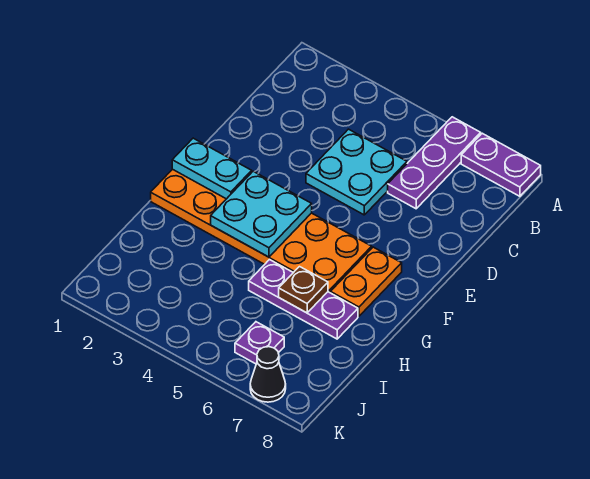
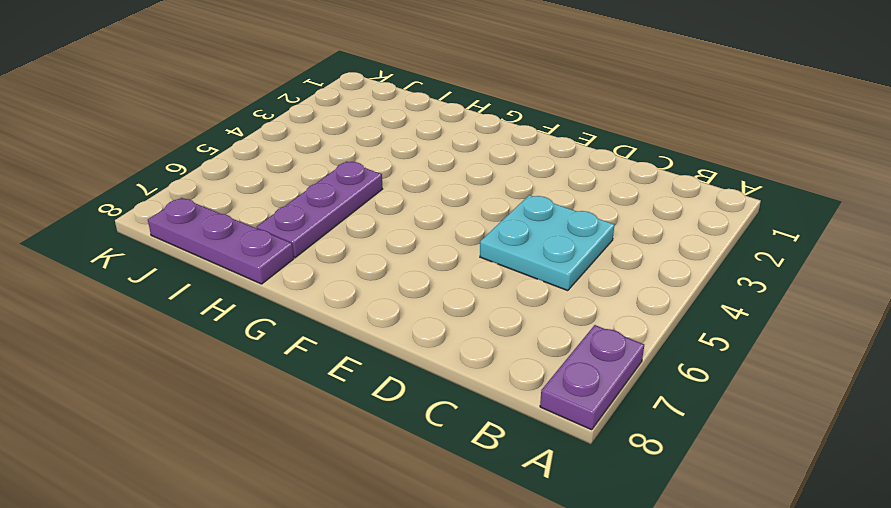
purple plate H8:J8 level 1 -> purple plate A6:C6 level 1
none -> orange plate F1:G6 level 1
none -> orange plate F7:G7 level 1

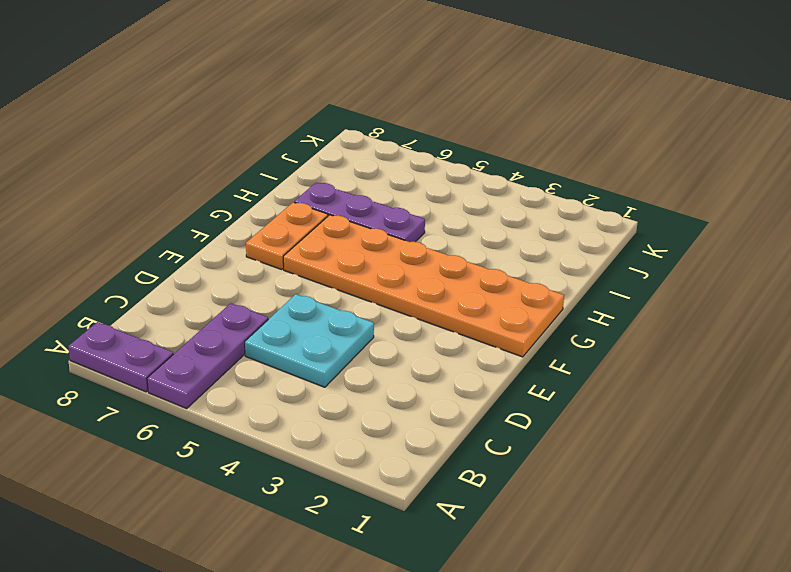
none -> purple plate J6 level 1
none -> black cone K7 level 1

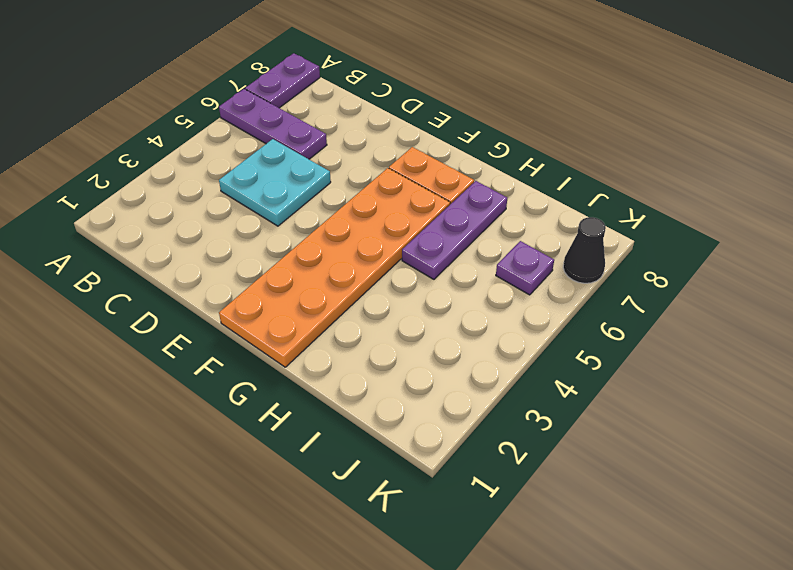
none -> cyan plate F1:F2 level 2
none -> cyan plate F3:G4 level 2

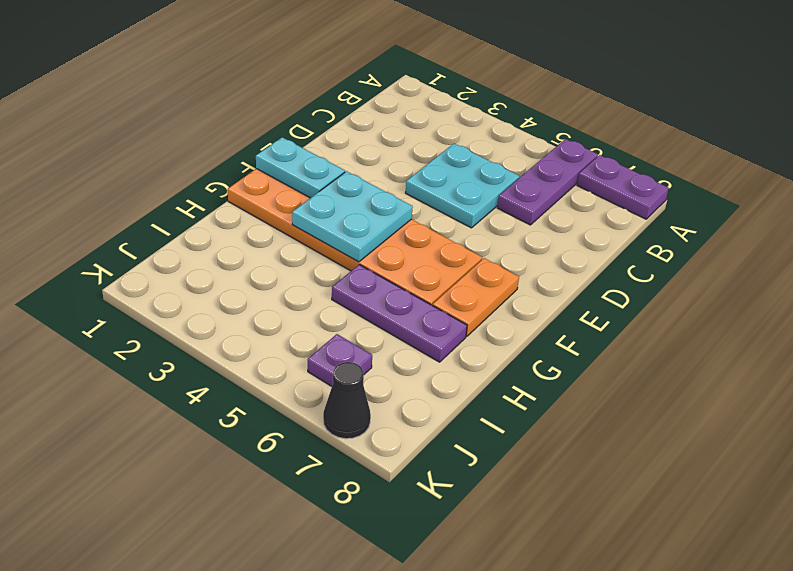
none -> brown plate H6 level 2

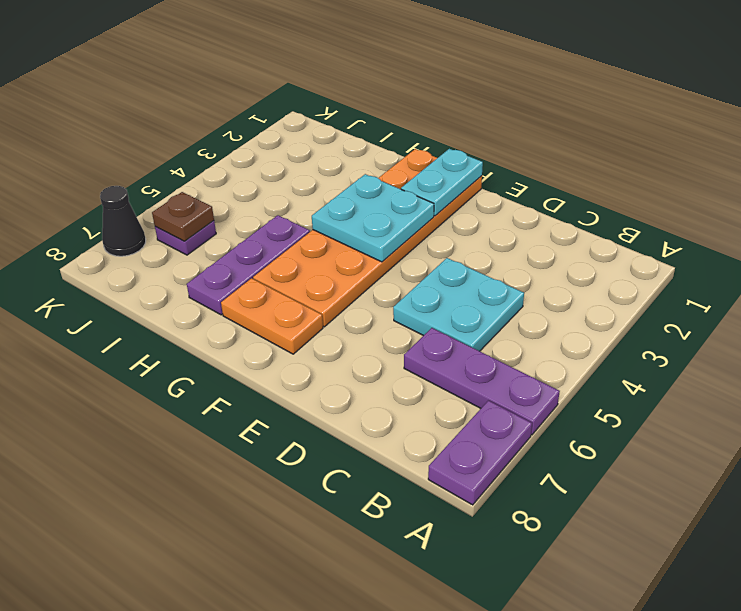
brown plate J6 level 2 -> brown plate H6 level 2

